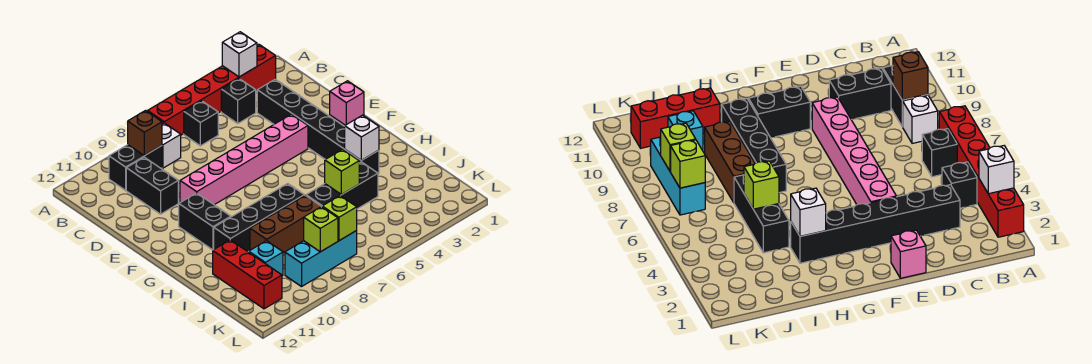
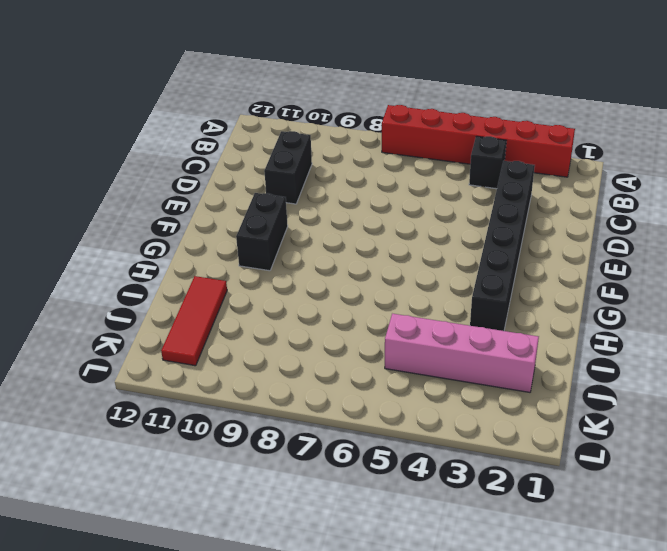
red tile I11:K11 level 1 -> red brick I11:K11 level 1
pink brick J2:J5 level 1 -> none
none -> black brick B6 level 1
none -> white brick B8 level 1
none -> black brick B9:B10 level 1

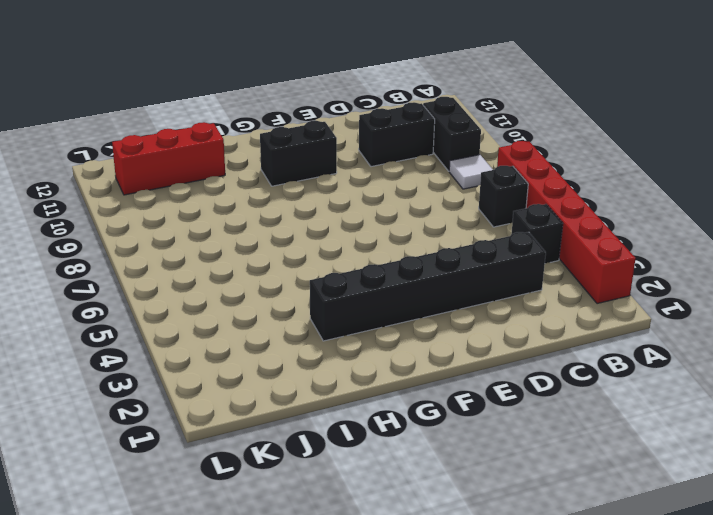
white tile B8 level 1 -> white brick B8 level 1
none -> pink brick E1 level 1
none -> pink brick E4:E9 level 1
none -> black brick H7:H10 level 1

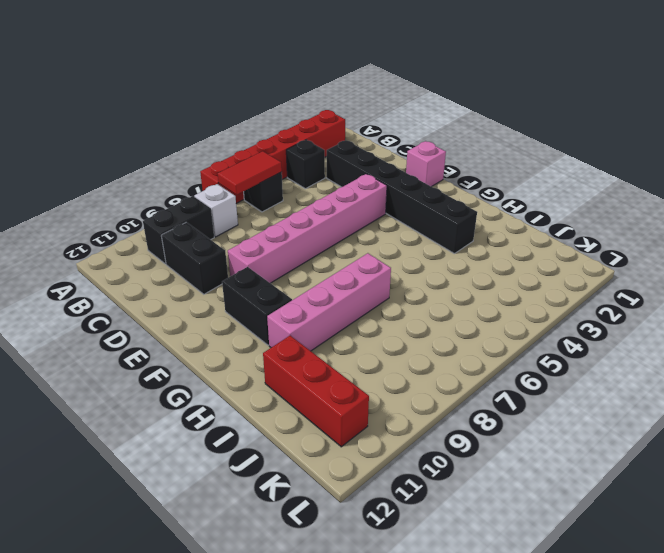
red tile B6:B7 level 2 -> none
pink brick H7:H10 level 1 -> black brick H7:H10 level 1
none -> black brick I4:I6 level 1
none -> brown brick I7:I9 level 1
none -> cyan brick J10 level 1

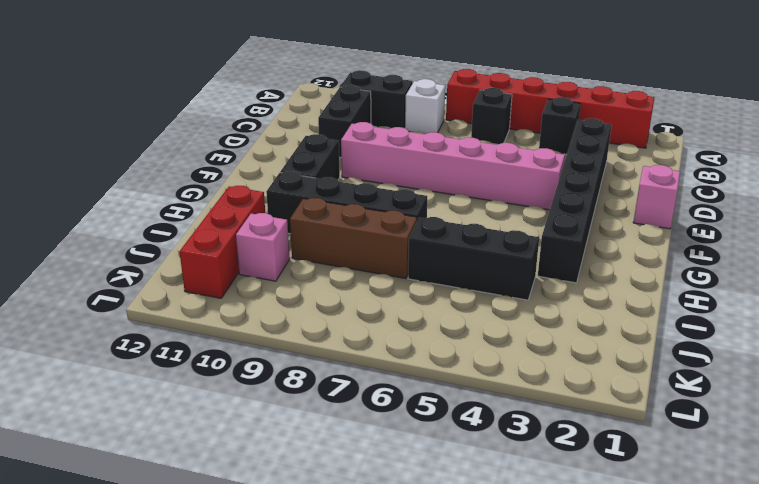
pink brick J10 level 1 -> cyan brick J10 level 1
none -> cyan brick K7:K9 level 1
none -> white brick A3 level 2
none -> brown brick B9 level 2

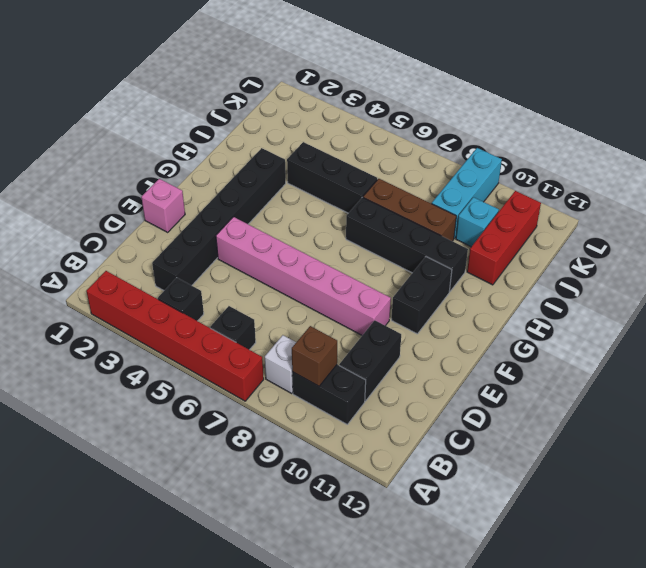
cyan brick J9:L9 level 1 -> cyan brick K7:K9 level 1
none -> white brick A3 level 2
none -> white brick H3 level 2
none -> lime brick I5 level 2

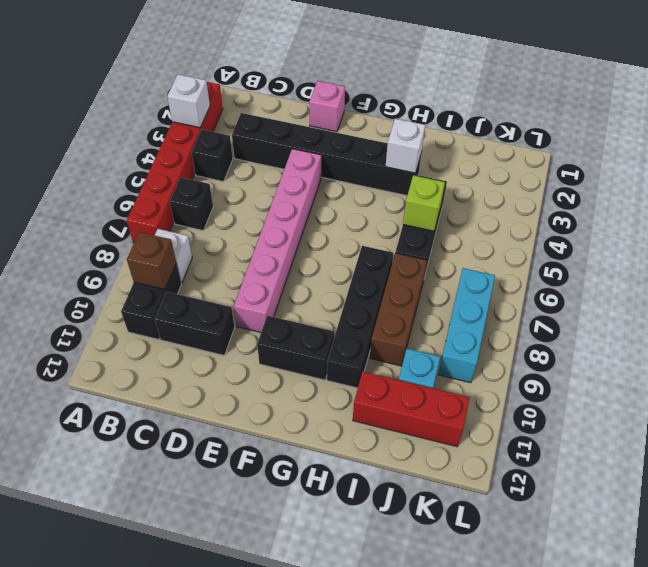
none -> lime brick K7 level 2
none -> lime brick K8 level 2

